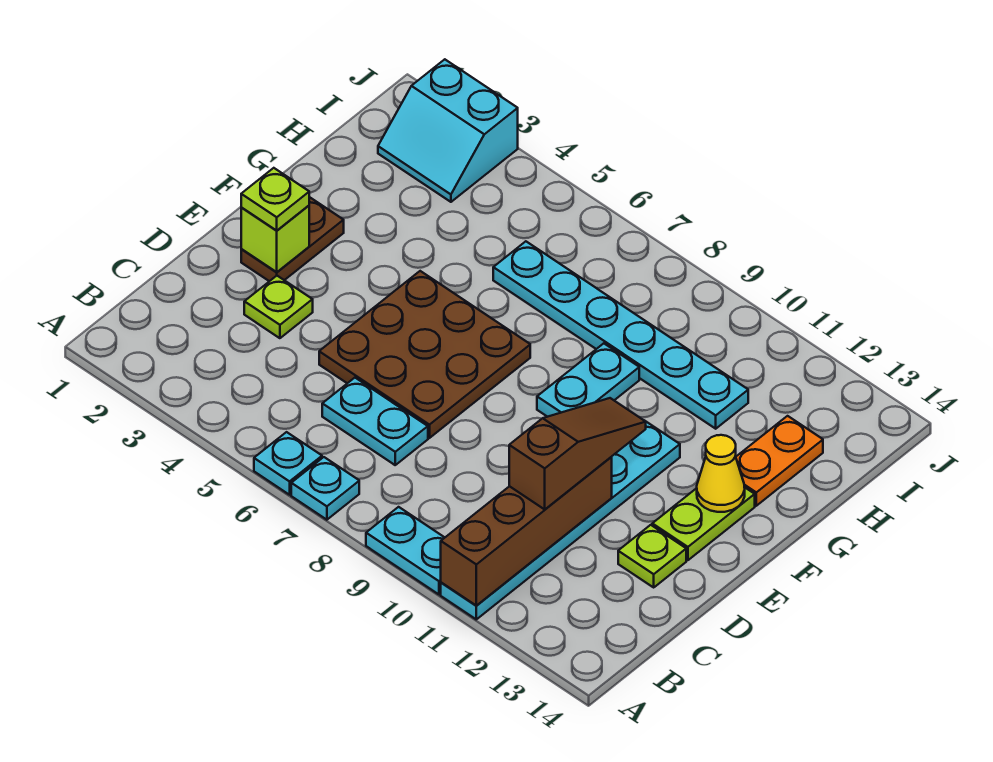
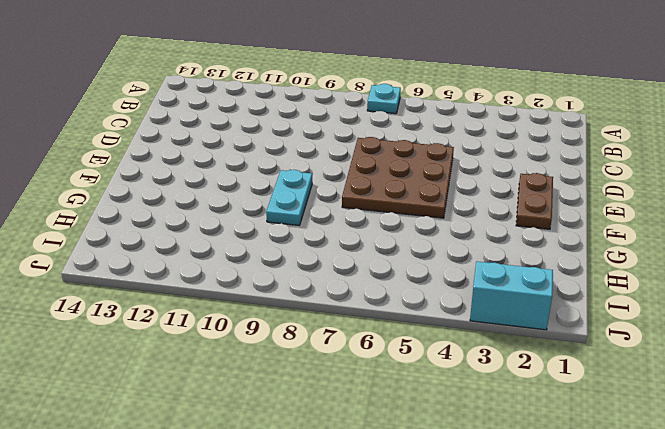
none -> cyan plate A6 level 1
none -> cyan plate A9:A10 level 1
none -> cyan plate A11:F11 level 1

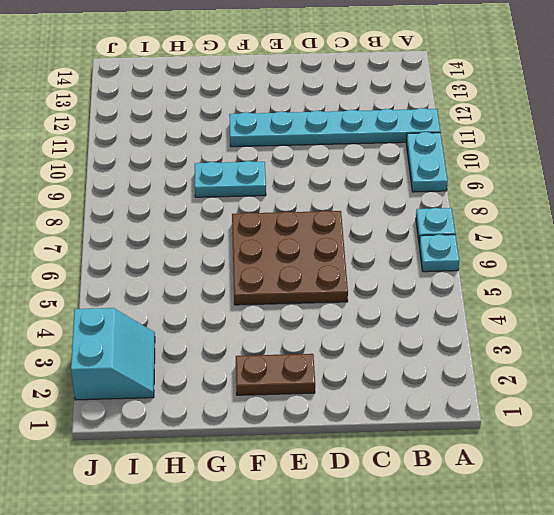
none -> cyan plate C6:C7 level 1
none -> lime plate D3 level 1
none -> lime plate D13 level 1

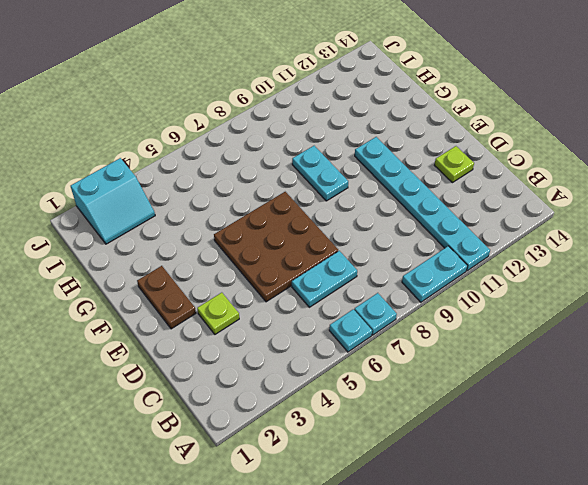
none -> lime plate E13:F13 level 1
none -> orange plate G13:H13 level 1
none -> cyan plate H6:H11 level 1

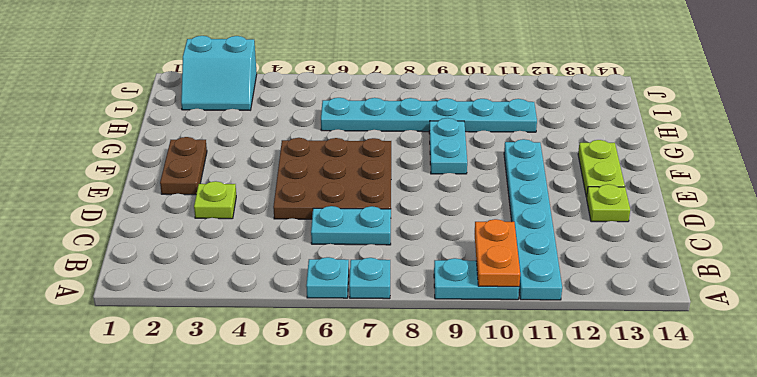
orange plate A10:B10 level 2 -> orange plate G13:H13 level 1
none -> brown brick A11:D11 level 2
none -> lime brick E2 level 2
none -> yellow cone F13 level 2

